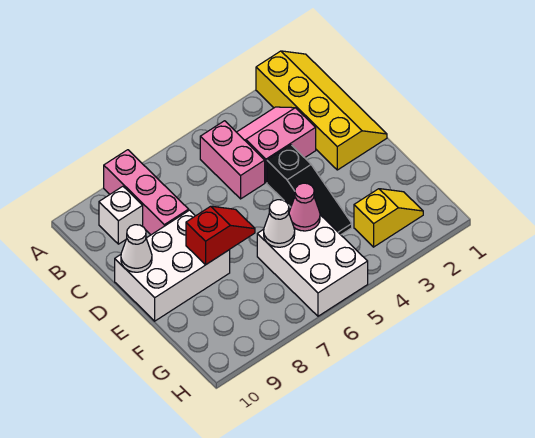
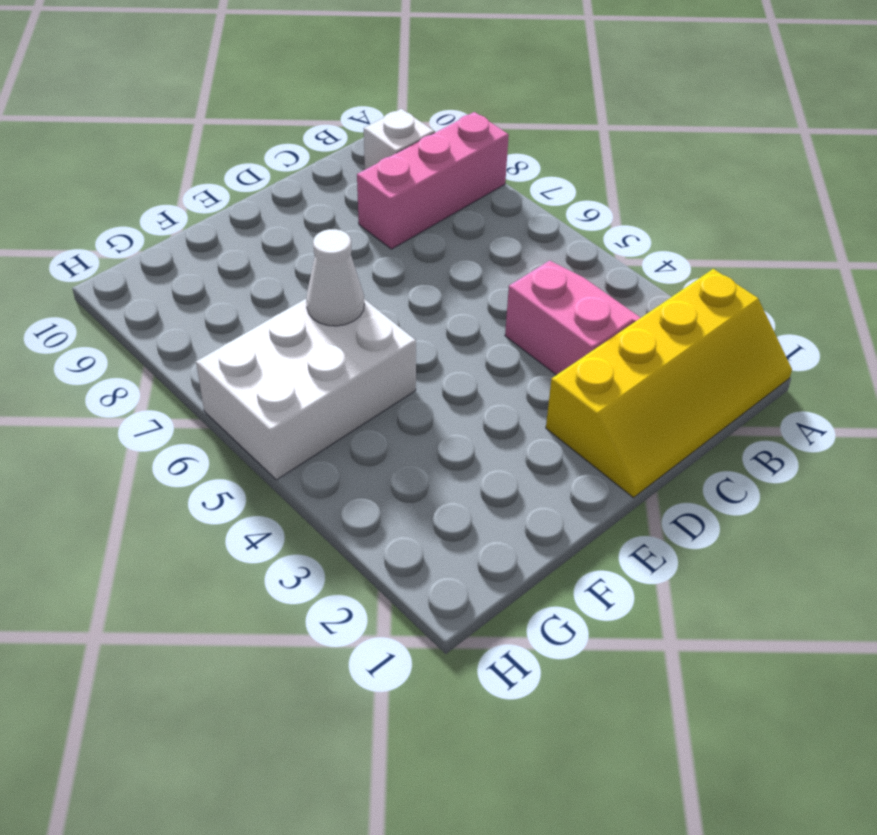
none -> pink brick B5:C5 level 1
none -> black slope D4:F4 level 1 top D
none -> white brick D8:E10 level 1

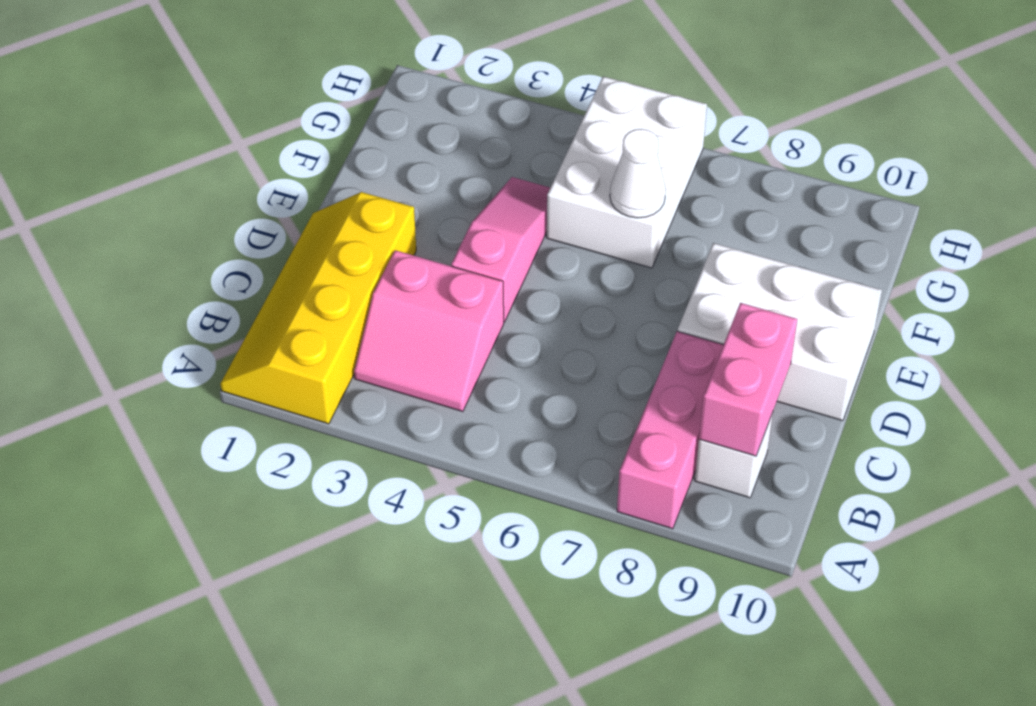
pink brick B9:C9 level 2 -> pink brick B5:C5 level 1
pink slope D4:F4 level 1 top D -> black slope D4:F4 level 1 top D
none -> yellow slope G2:G3 level 1 top 3
none -> white cone D10 level 2
none -> red slope E7:E8 level 2 top 8

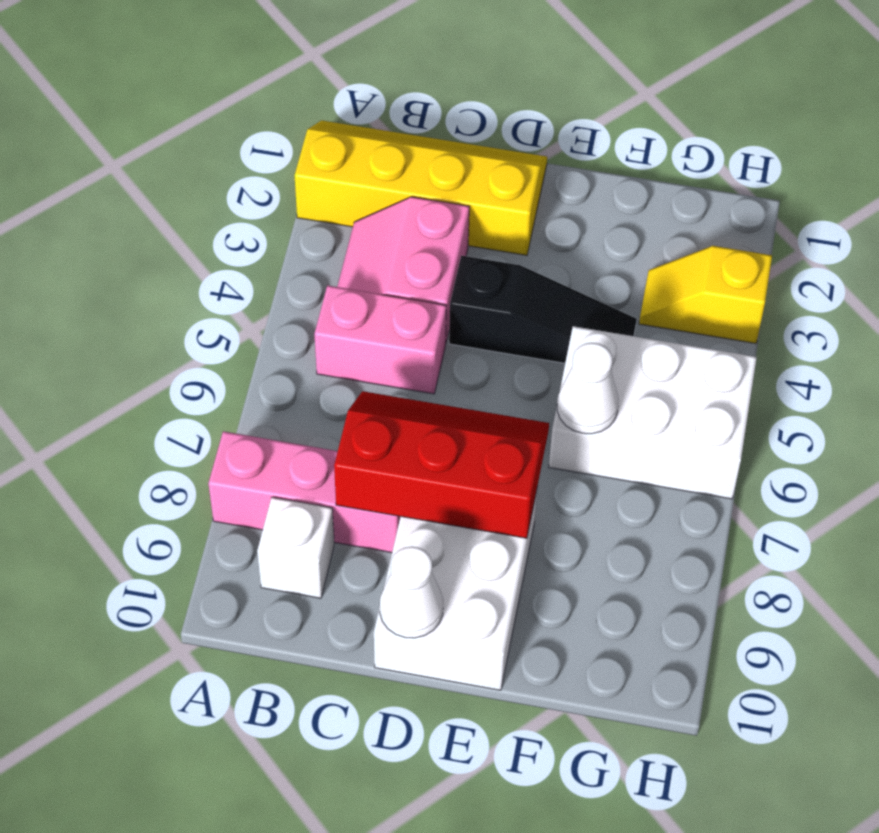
red slope C7:E8 level 2 top 8 -> red slope E7:E8 level 2 top 8
yellow slope G3:H3 level 1 top H -> yellow slope G2:G3 level 1 top 3
none -> pink cone F5 level 2

